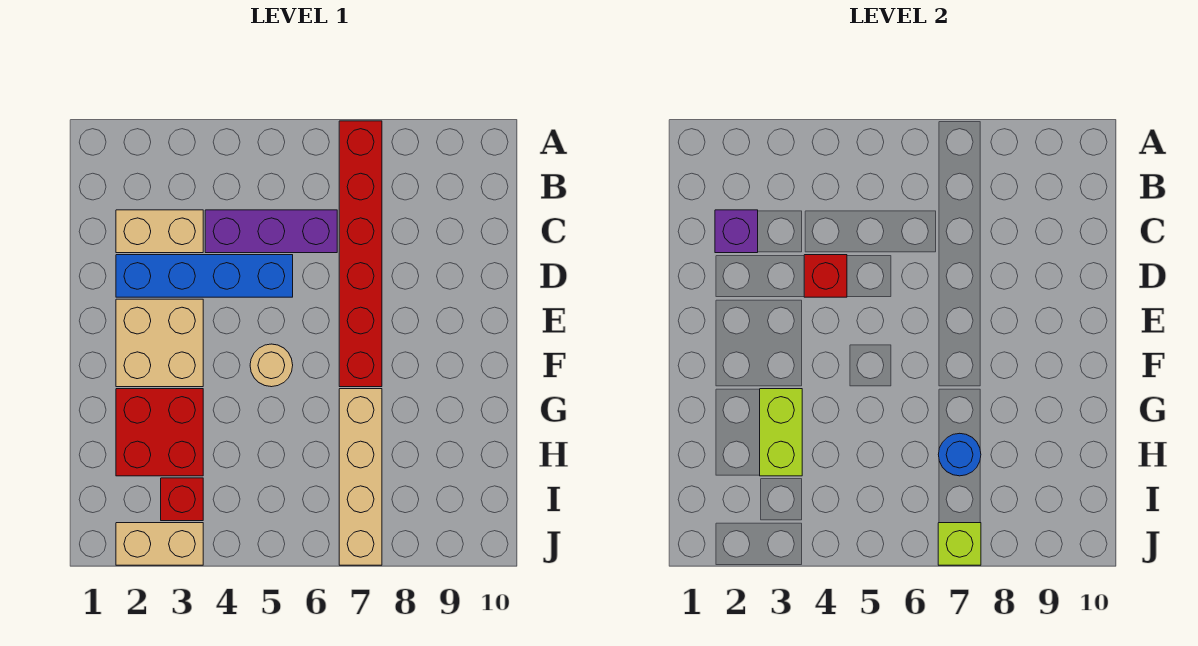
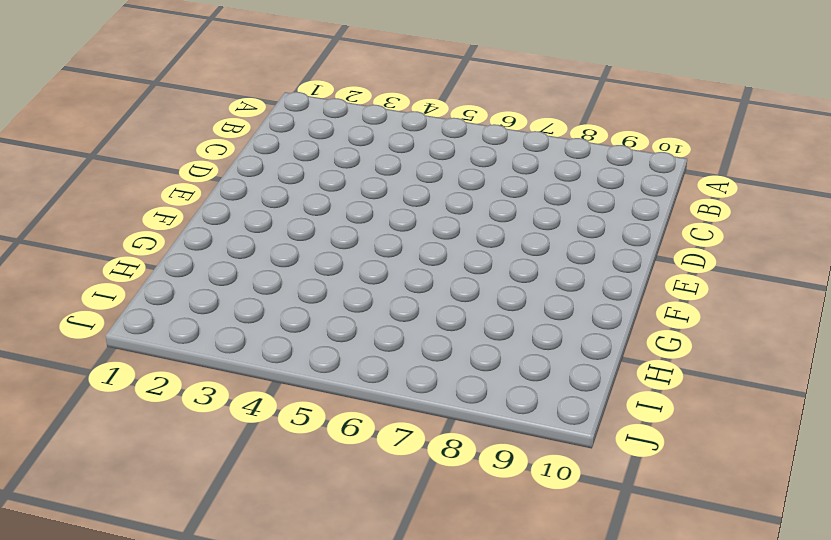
none -> red brick A7:F7 level 1
none -> tan brick C2:C3 level 1
none -> purple brick C4:C6 level 1

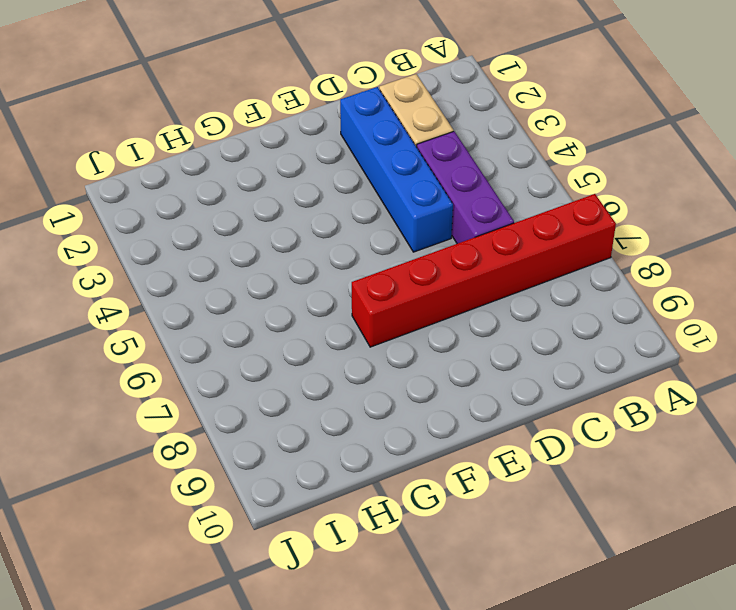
none -> tan brick E2:F3 level 1
none -> tan round brick F5 level 1
none -> red brick G2:H3 level 1

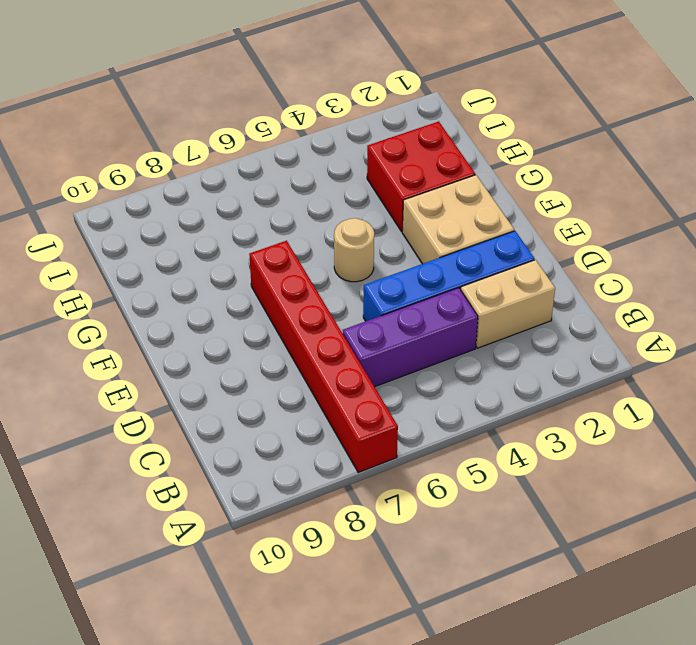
none -> tan brick G7:J7 level 1
none -> red brick I3 level 1
none -> tan brick J2:J3 level 1

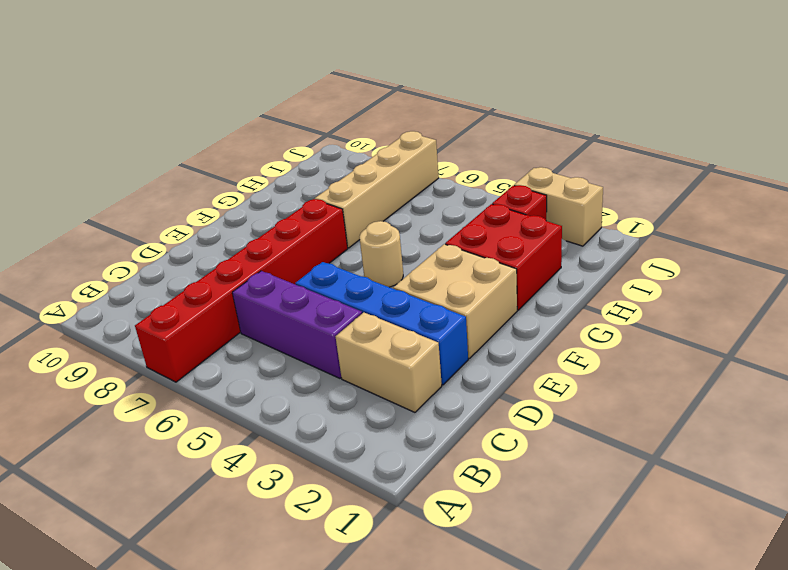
none -> purple brick C2 level 2
none -> red brick D4 level 2
none -> lime brick G3:H3 level 2

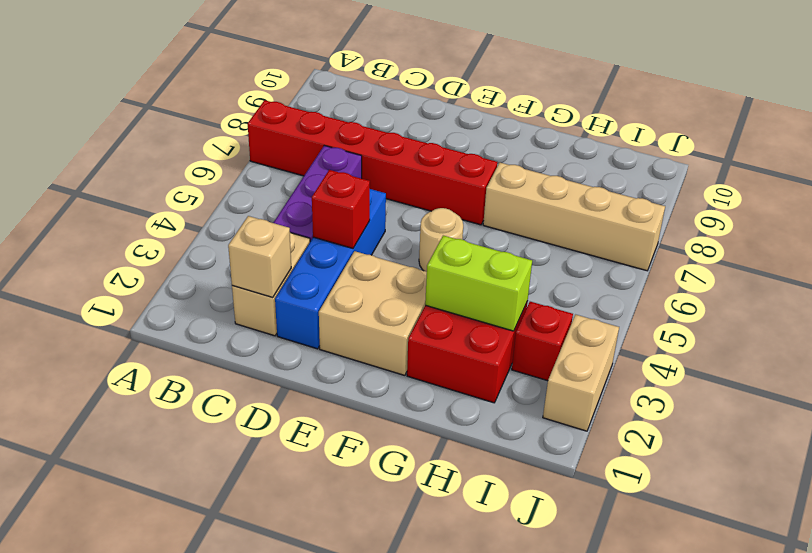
tan brick C2 level 2 -> purple brick C2 level 2
none -> blue round brick H7 level 2
none -> lime brick J7 level 2

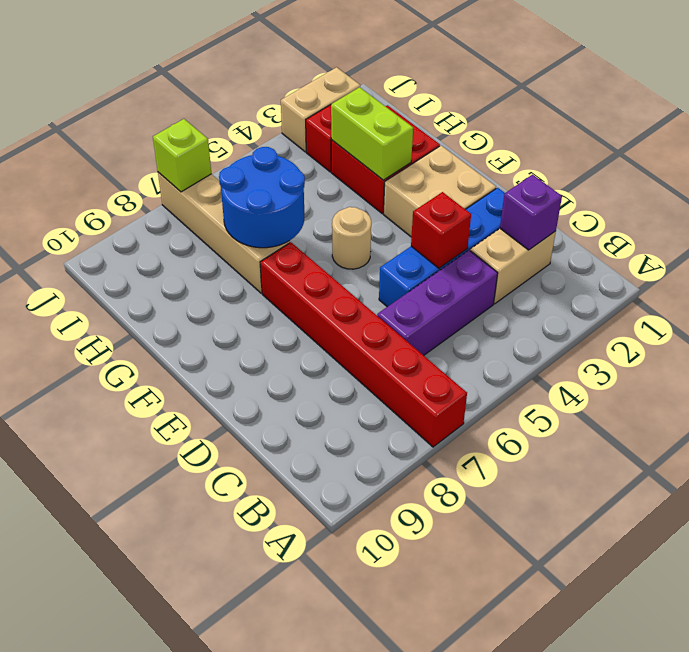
blue round brick G6:H7 level 2 -> blue round brick H7 level 2

